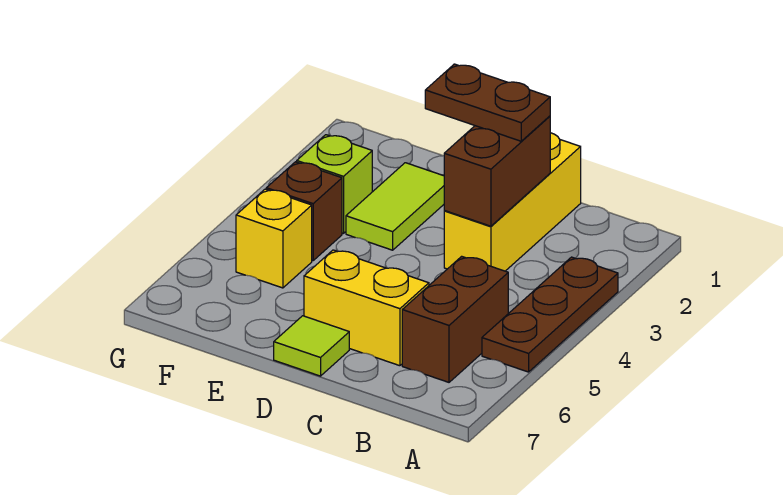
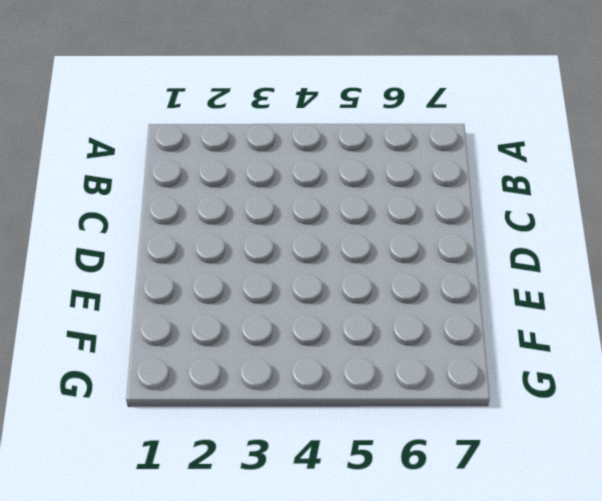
none -> brown plate A3:A5 level 1
none -> brown brick B5:B6 level 1

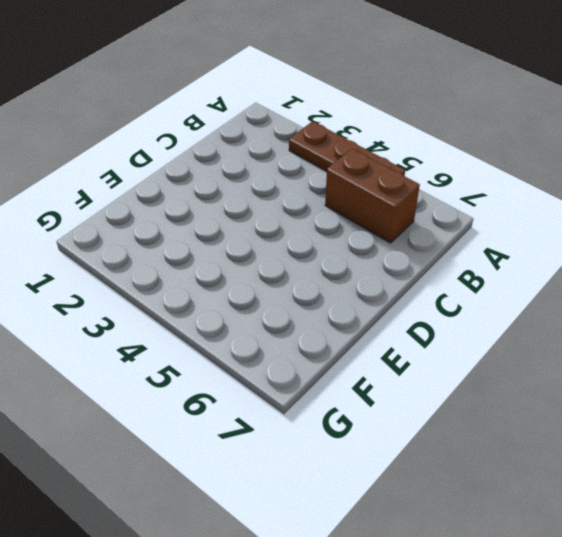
none -> yellow brick C1:C3 level 1
none -> yellow brick C6:D6 level 1

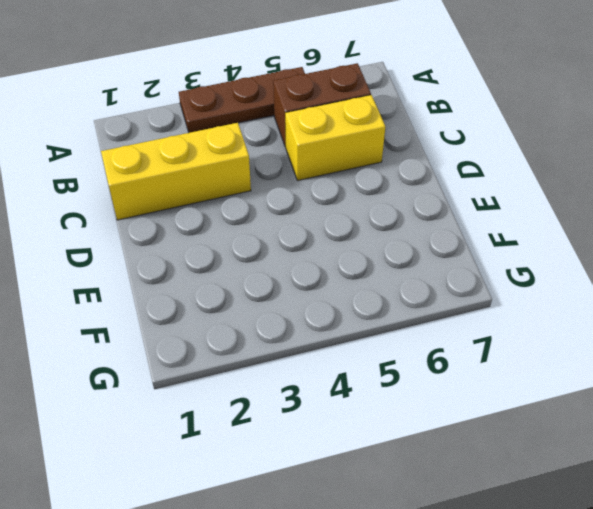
yellow brick C5:C6 level 1 -> yellow brick C6:D6 level 1
none -> lime tile D7 level 1
none -> lime tile E2:E3 level 1

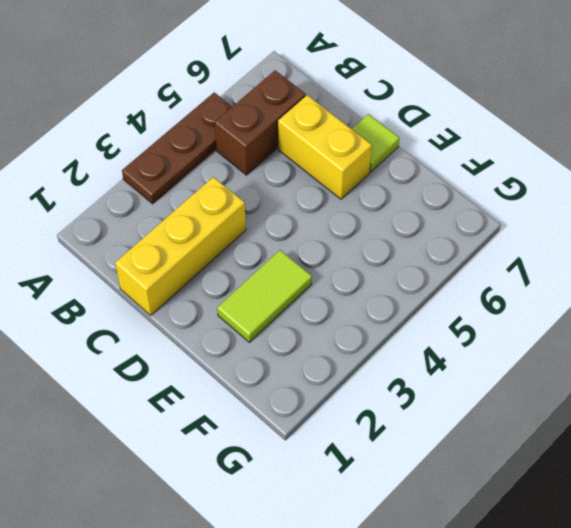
none -> lime brick F3 level 1
none -> brown brick F4 level 1

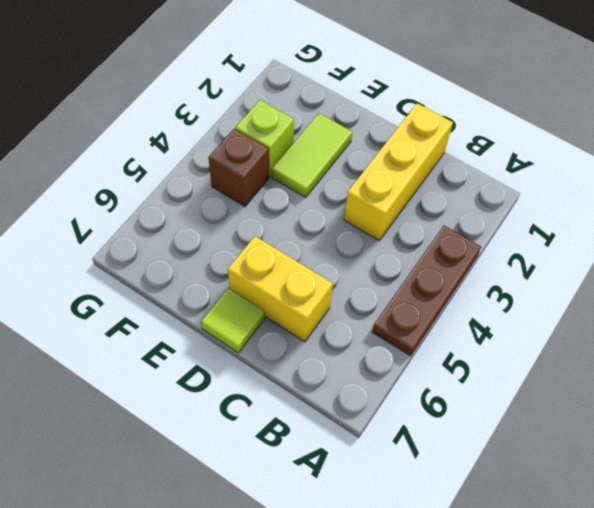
none -> brown brick B5:B6 level 1
none -> yellow brick F5 level 1

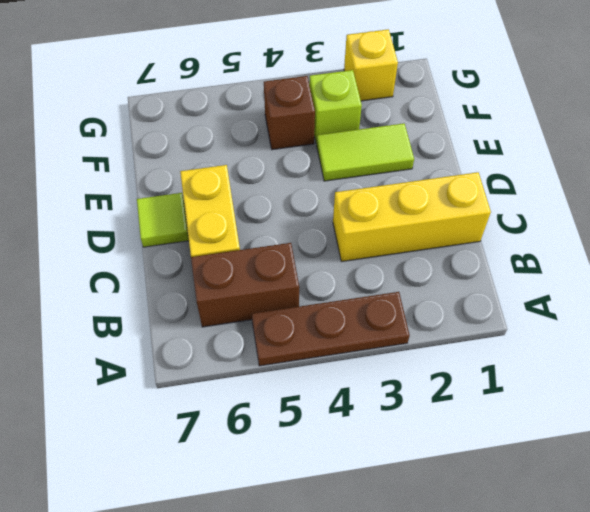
yellow brick G2 level 1 -> yellow brick F5 level 1
none -> brown brick C2:C3 level 2
none -> brown plate C2:D2 level 3

